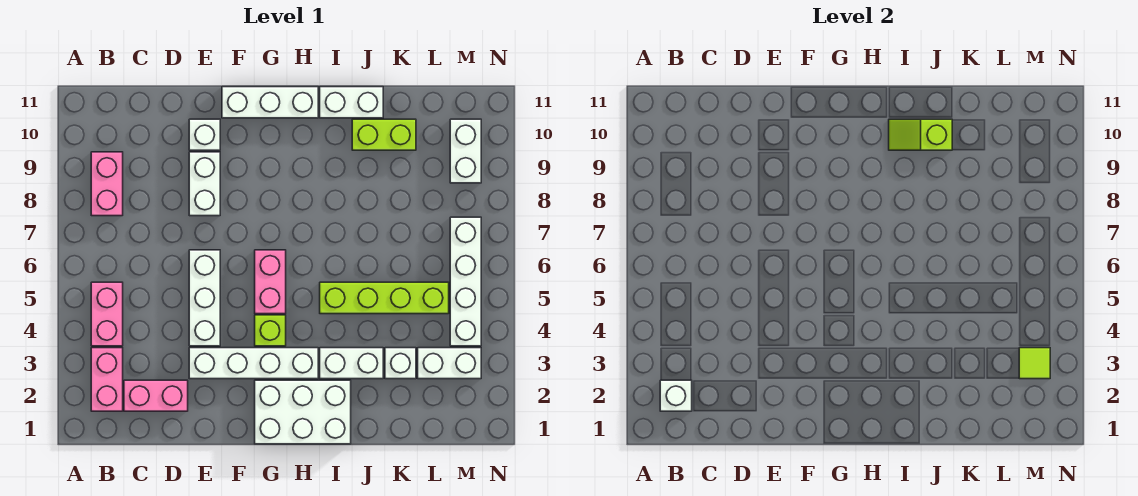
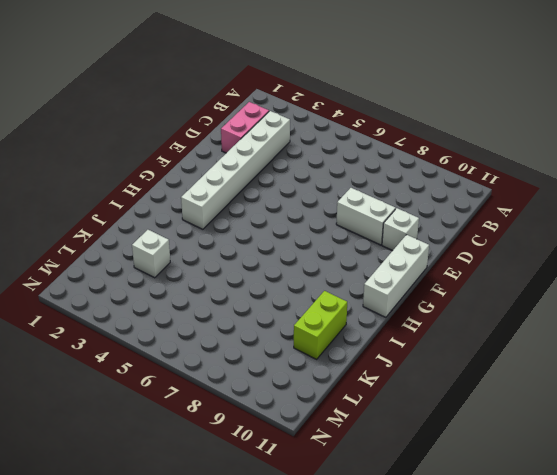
white brick C3:H3 level 1 -> white brick E3:H3 level 1
none -> pink brick B2:B3 level 1
none -> pink brick B4:B5 level 1
none -> pink brick B8:B9 level 1

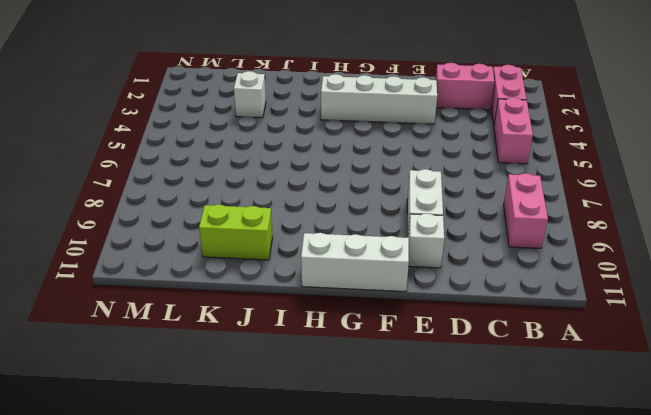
none -> white brick E4:E6 level 1
none -> white brick G1:I2 level 1
none -> lime brick G4 level 1

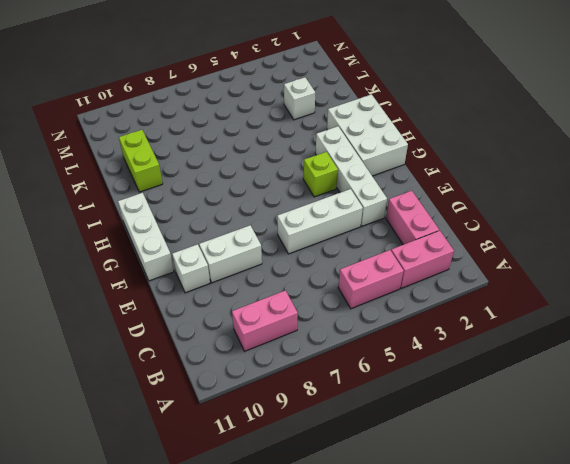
none -> pink brick G5:G6 level 1
none -> white brick I3:J3 level 1
none -> lime brick I5:L5 level 1

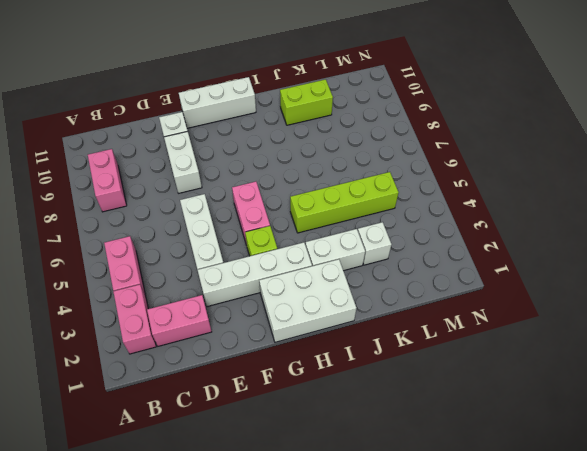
none -> white brick I11:J11 level 1
none -> white brick L3:M3 level 1
none -> white brick M4:M7 level 1

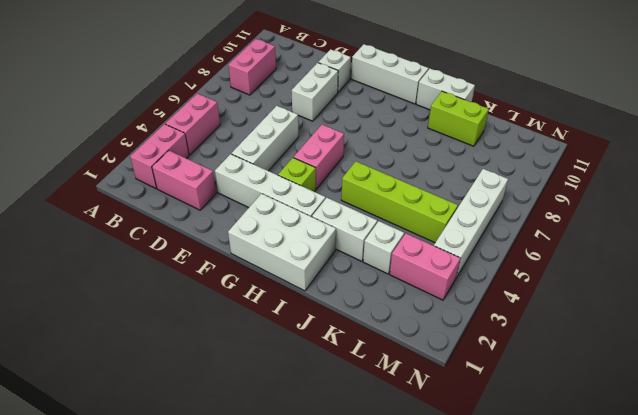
pink brick L3:M3 level 1 -> white brick L3:M3 level 1
none -> white brick M9:M10 level 1
none -> white brick B2 level 2
none -> lime slope I10:J10 level 2 top J

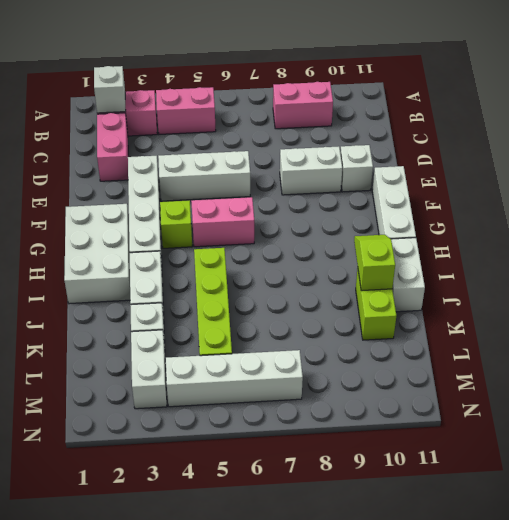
none -> white brick M9:M10 level 1
none -> lime tile M3 level 2

